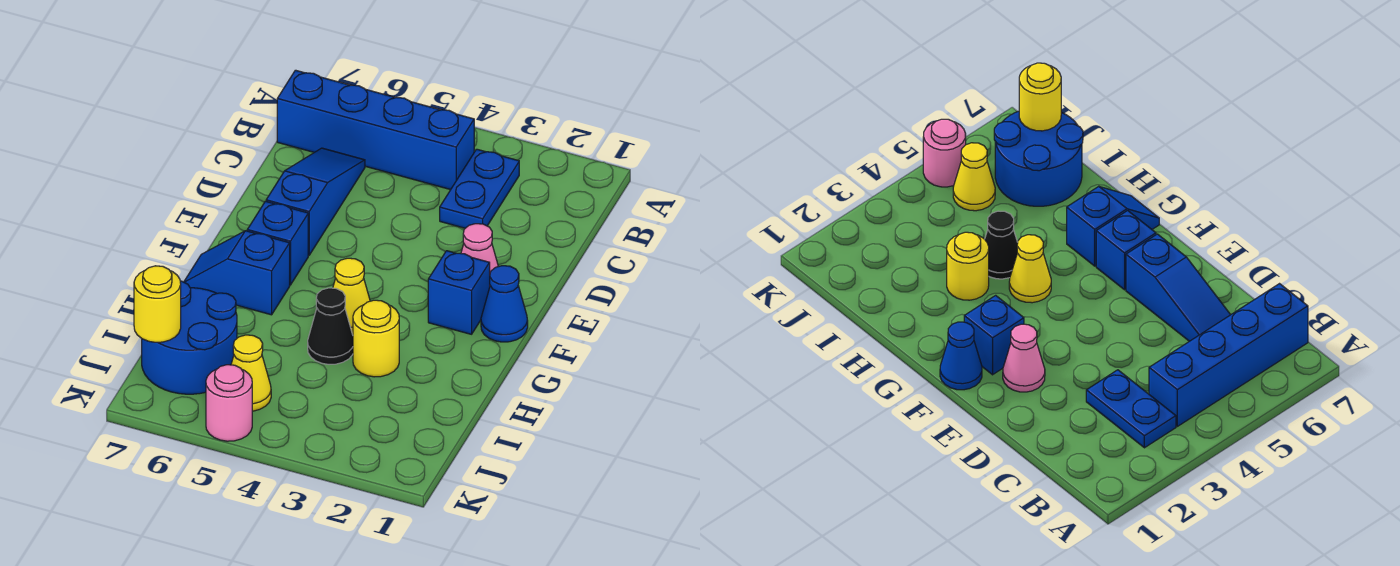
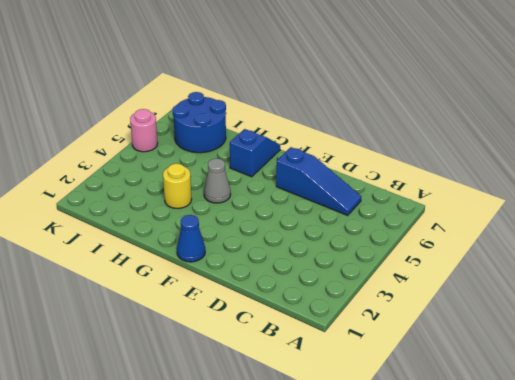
grey cone G4 level 1 -> yellow cone G4 level 1
none -> blue plate B3:C3 level 1
none -> blue brick B4:B7 level 1
none -> pink cone E2 level 1

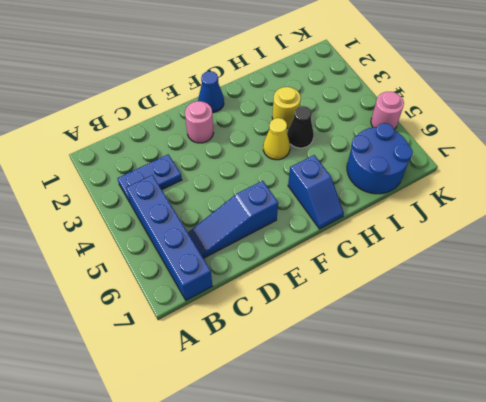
pink round brick E2 level 1 -> pink cone E2 level 1
none -> blue brick F2 level 1
none -> blue brick F6 level 1
none -> yellow cone J5 level 1

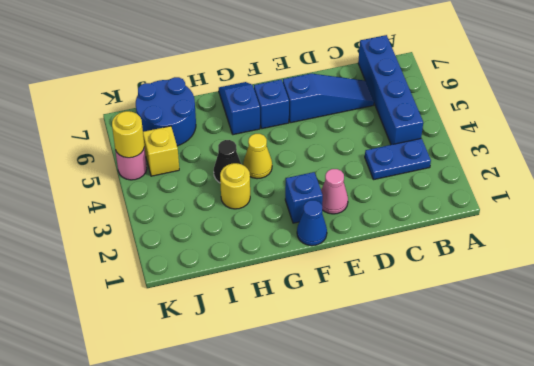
yellow brick J5 level 1 -> yellow cone J5 level 1
yellow round brick K5 level 2 -> yellow round brick J7 level 2

